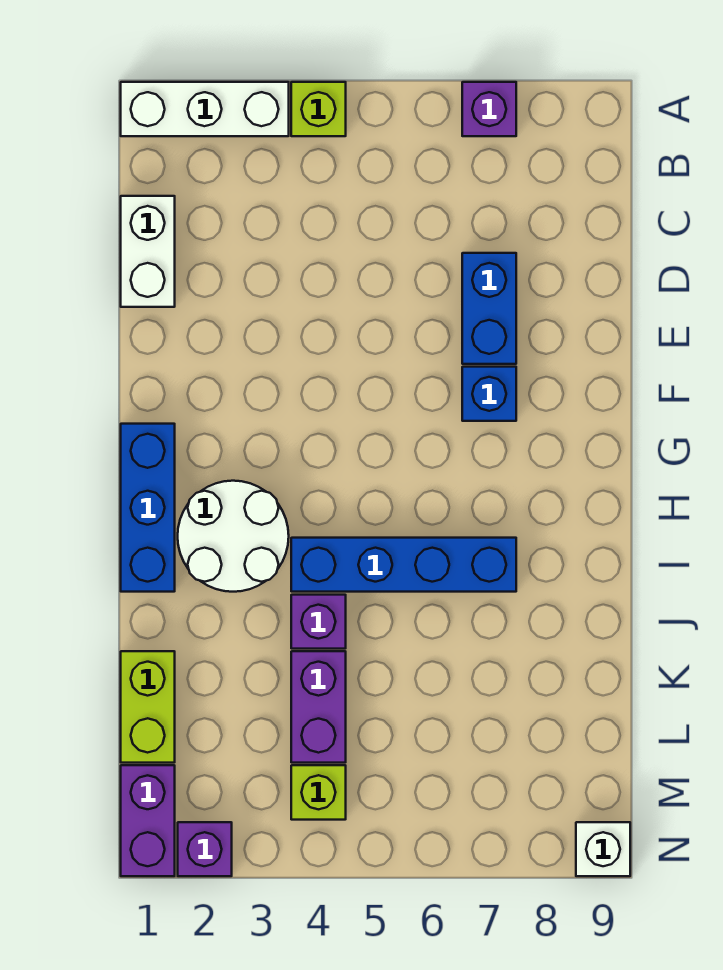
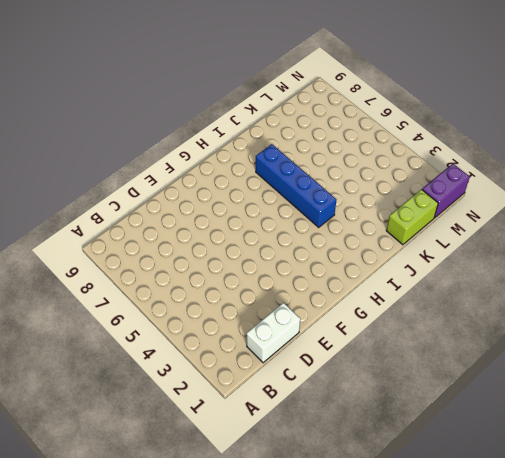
none -> white brick A1:A3 level 1
none -> lime brick A4 level 1
none -> purple brick A7 level 1

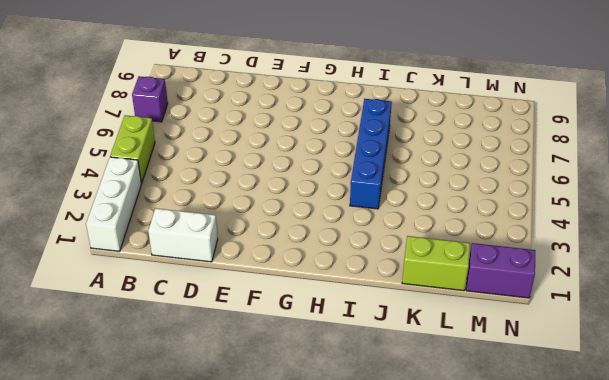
lime brick A4:A5 level 1 -> lime brick A4 level 1
none -> blue brick D7:E7 level 1
none -> blue brick F7 level 1
none -> blue brick G1:I1 level 1

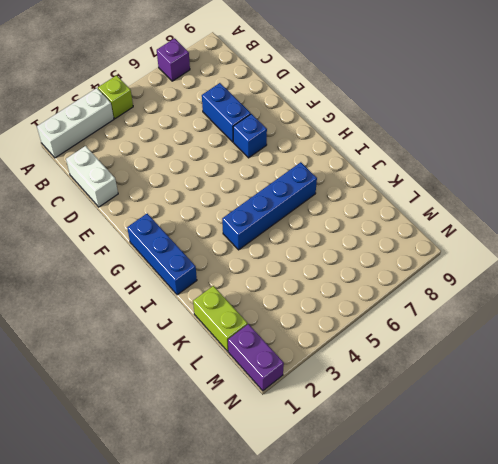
none -> white round brick H2:I3 level 1
none -> purple brick J4 level 1
none -> purple brick K4:L4 level 1

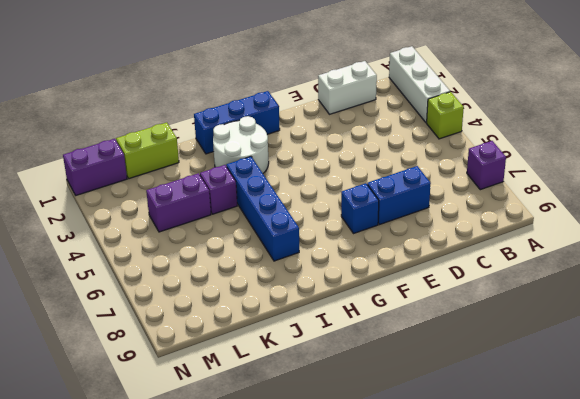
none -> lime brick M4 level 1
none -> purple brick N2 level 1
none -> white brick N9 level 1

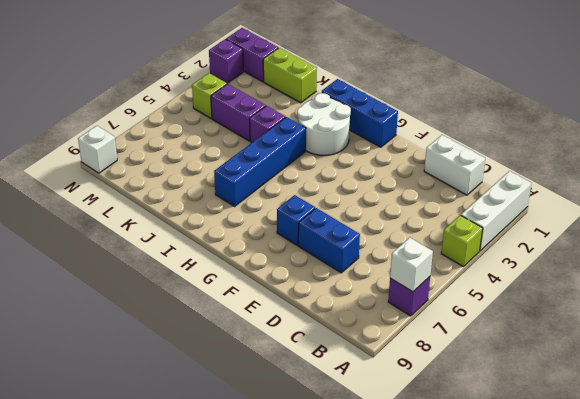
white brick A7 level 2 -> none

